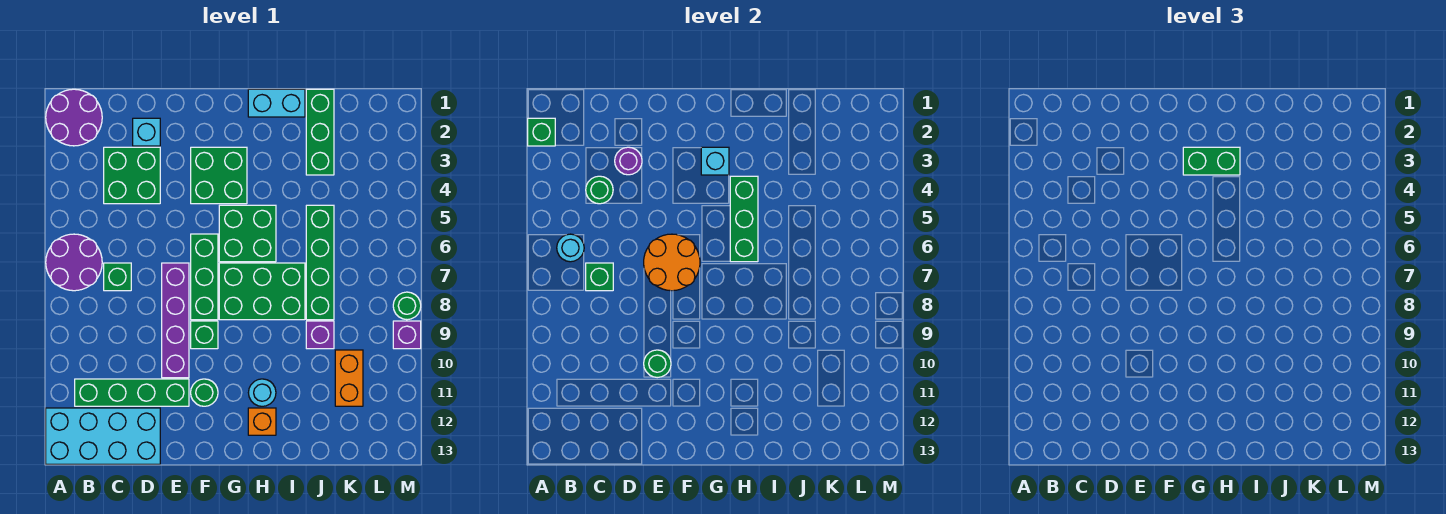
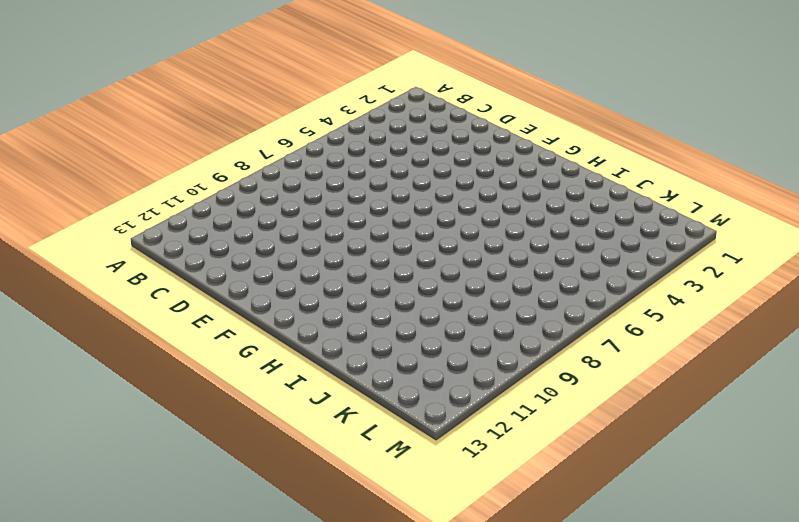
none -> purple round brick A1:B2 level 1
none -> purple round brick A6:B7 level 1
none -> cyan brick A12:D13 level 1
none -> green brick B11:E11 level 1

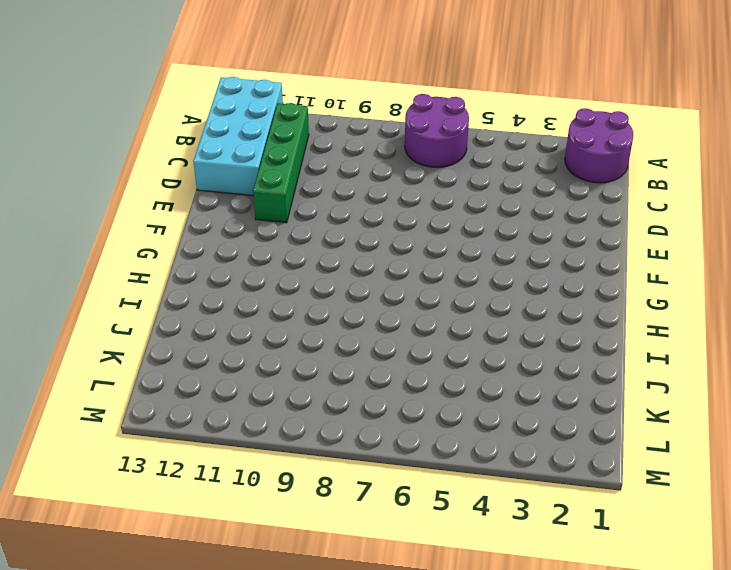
none -> green brick C3:D4 level 1
none -> green brick C7 level 1
none -> cyan brick D2 level 1
none -> purple brick E7:E10 level 1

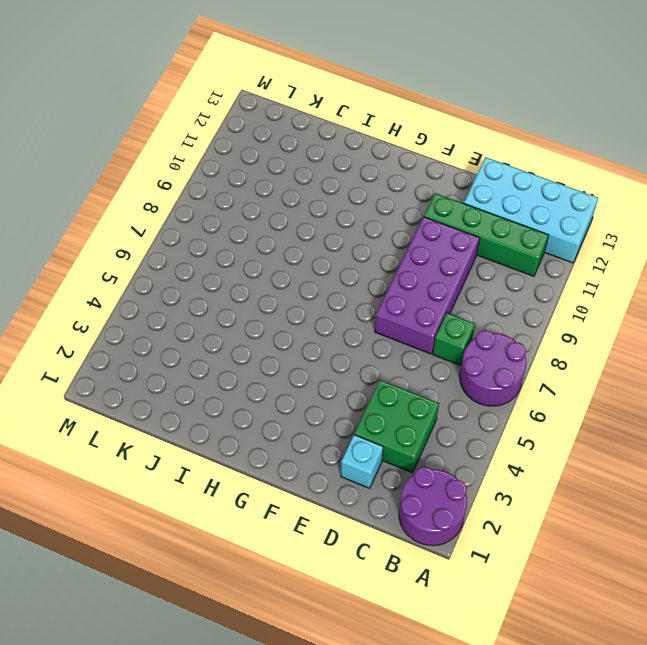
purple brick D7:E10 level 1 -> purple brick E7:E10 level 1
none -> green brick F3:G4 level 1
none -> green brick F6:F8 level 1
none -> green brick F9 level 1
none -> green round brick F11 level 1

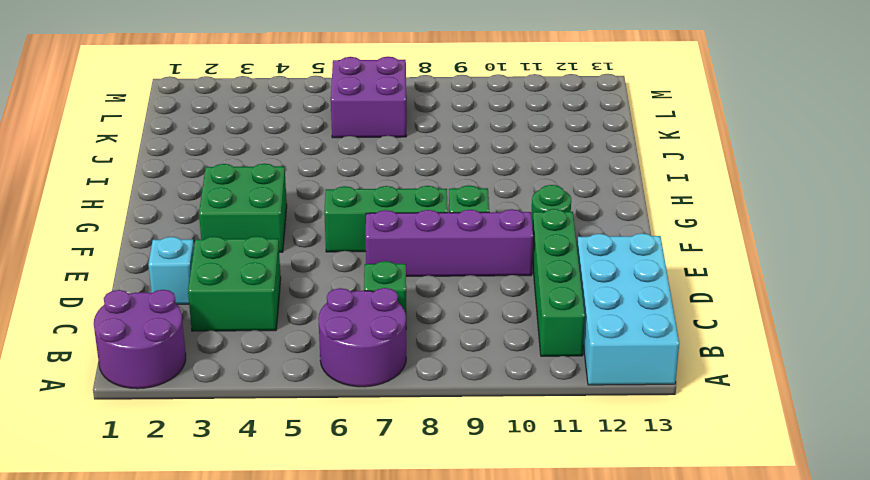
purple brick K6:L7 level 1 -> none
none -> green brick G5:H6 level 1
none -> green brick G7:I8 level 1
none -> cyan brick H1:I1 level 1
none -> cyan round brick H11 level 1

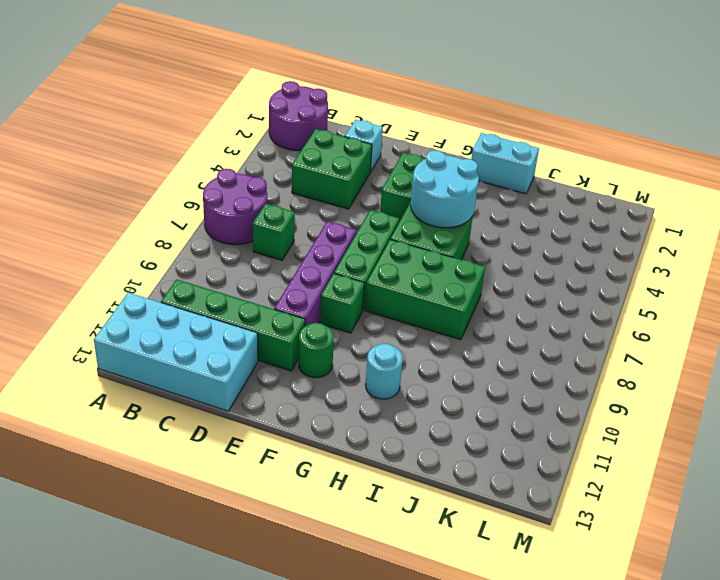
cyan round brick G4:H5 level 2 -> green brick H4:H6 level 2
none -> orange brick H12 level 1
none -> green brick J1:J3 level 1
none -> green brick J5:J8 level 1
none -> purple brick J9 level 1

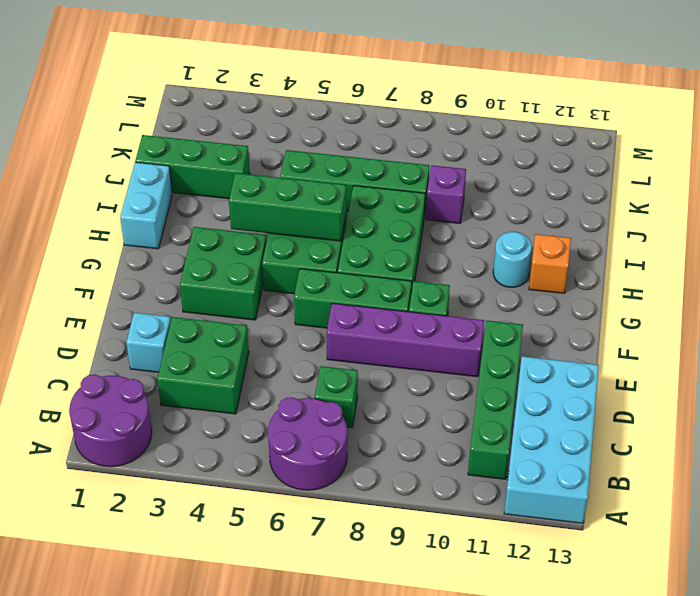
none -> green round brick F11 level 1
none -> orange brick K10:K11 level 1
none -> green round brick M8 level 1
none -> purple brick M9 level 1

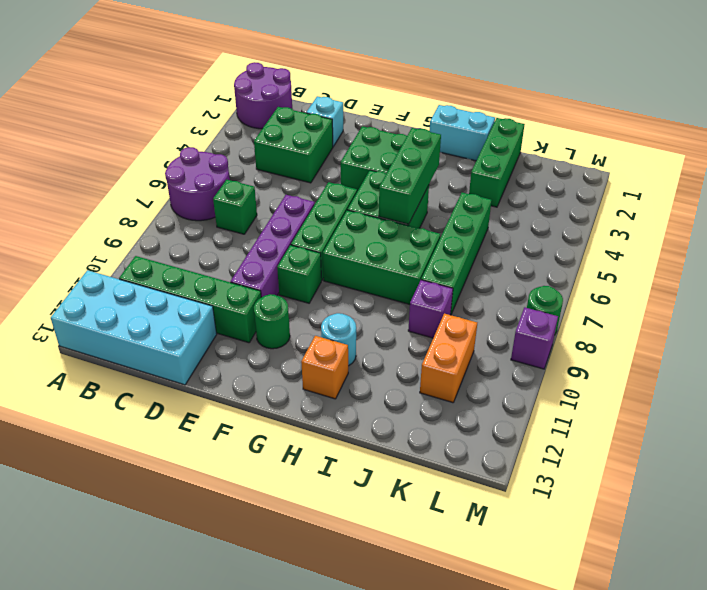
none -> green brick A2 level 2
none -> cyan round brick B6 level 2
none -> green round brick C4 level 2
none -> green brick C7 level 2

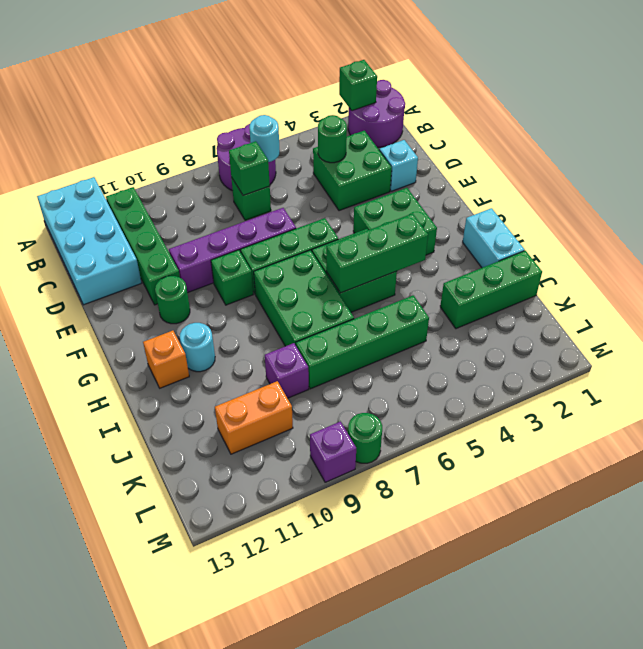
none -> purple round brick D3 level 2
none -> orange round brick E6:F7 level 2
none -> green round brick E10 level 2
none -> cyan brick G3 level 2

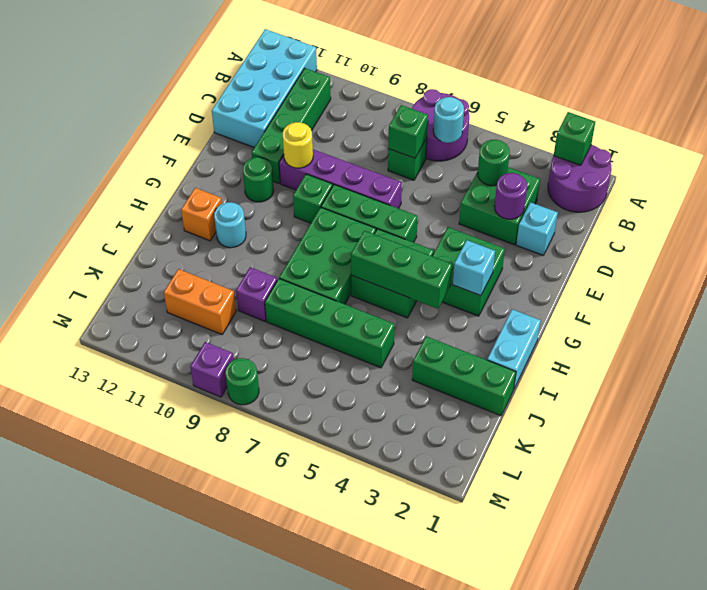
yellow round brick E10 level 2 -> green round brick E10 level 2
none -> orange round brick E6:F7 level 2
none -> green brick G3:H3 level 3

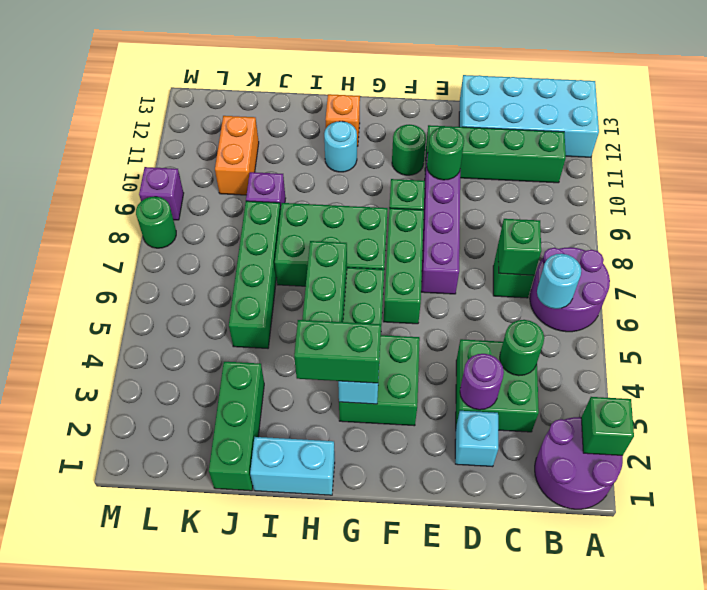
none -> orange round brick E6:F7 level 2

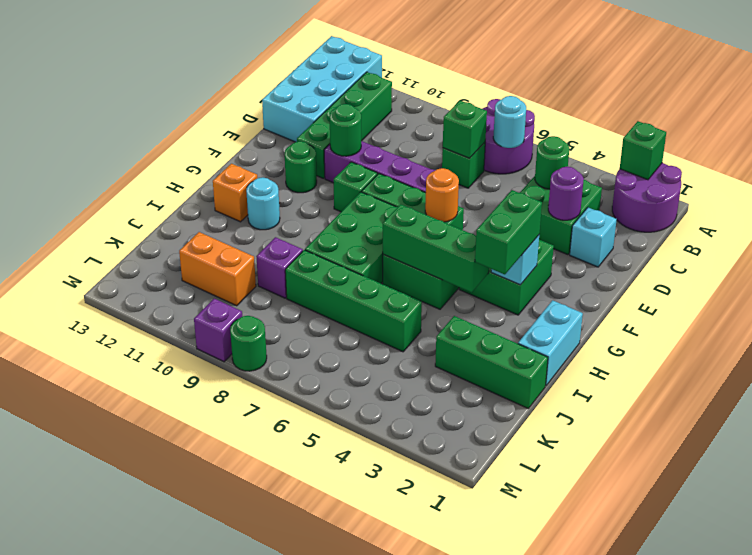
orange round brick F6 level 2 -> orange round brick E6:F7 level 2

